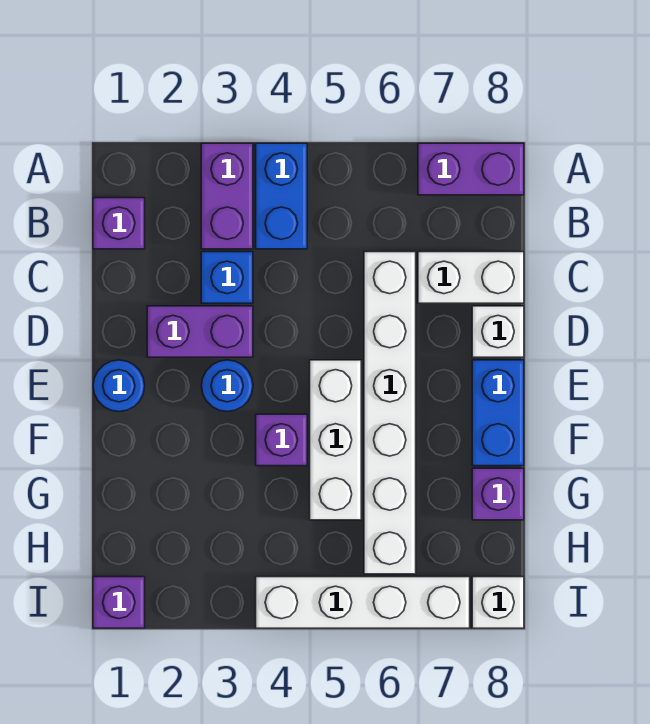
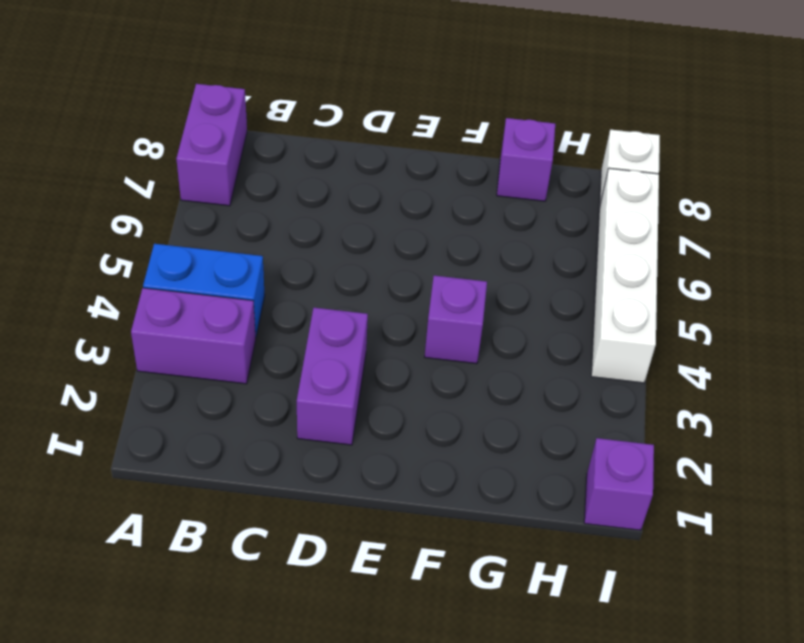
none -> purple brick B1 level 1
none -> blue brick C3 level 1
none -> white brick C6:H6 level 1

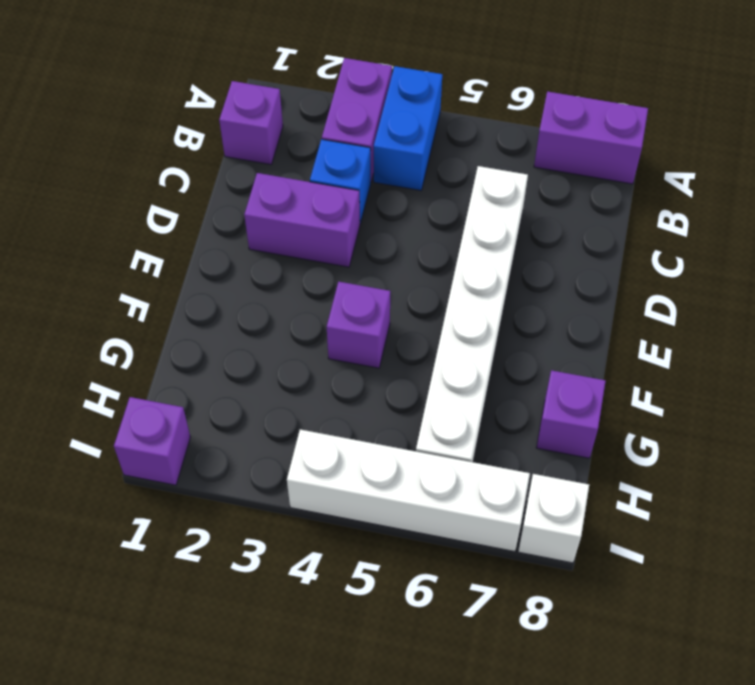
none -> white brick C7:C8 level 1
none -> white brick D8 level 1
none -> blue round brick E1 level 1

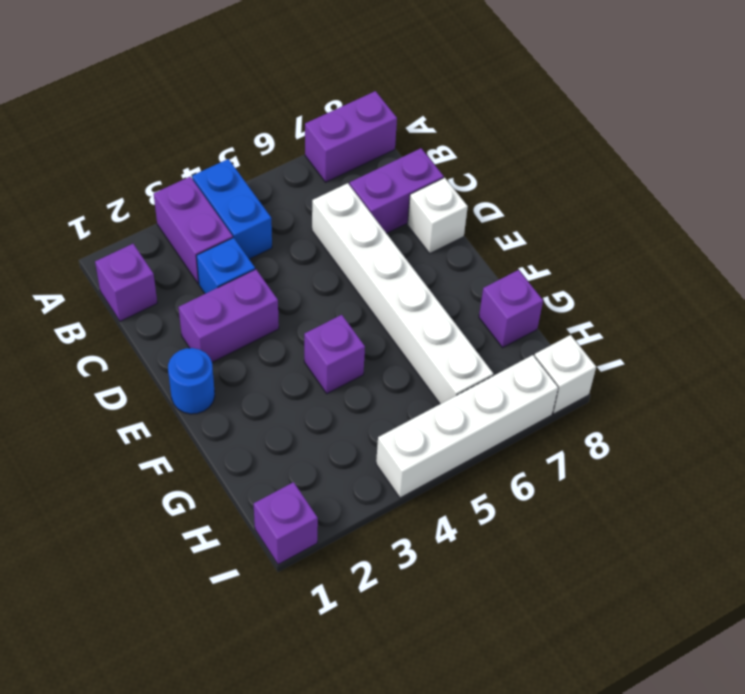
purple brick C7:C8 level 1 -> white brick C7:C8 level 1
none -> blue round brick E3 level 1
none -> white brick E5:G5 level 1
none -> blue brick E8:F8 level 1

